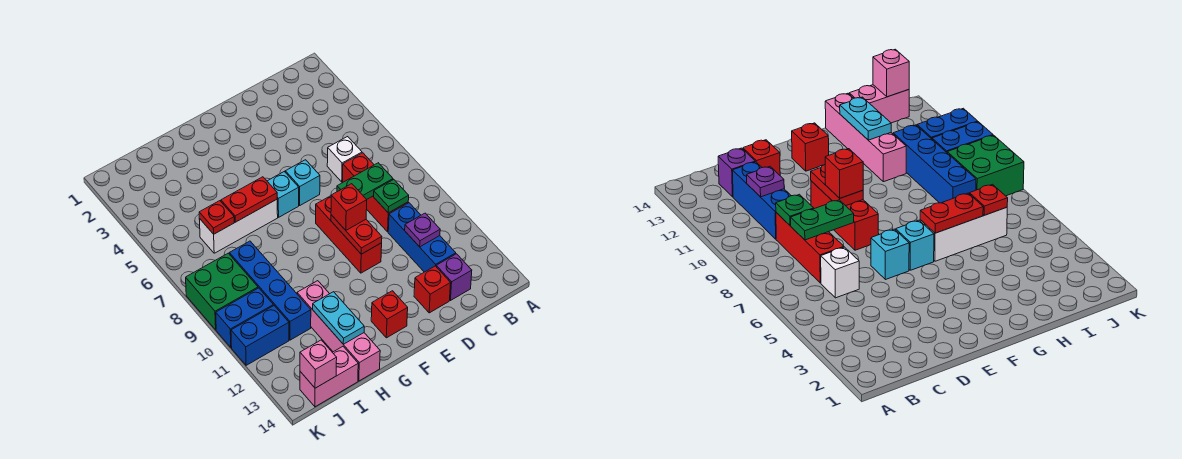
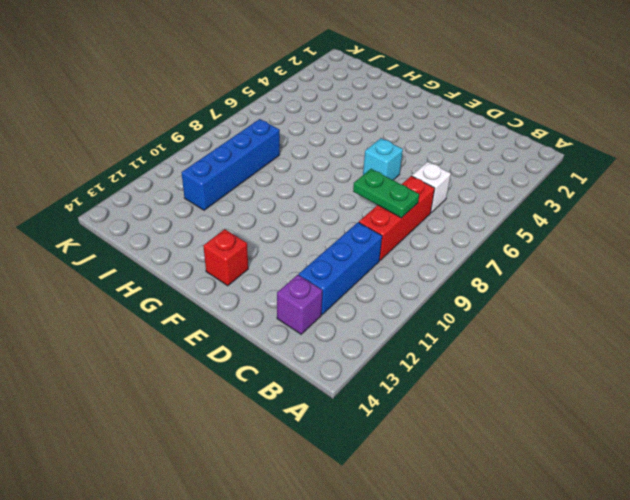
none -> red brick D13 level 1
none -> red brick E8:E10 level 1
none -> cyan brick F6 level 1

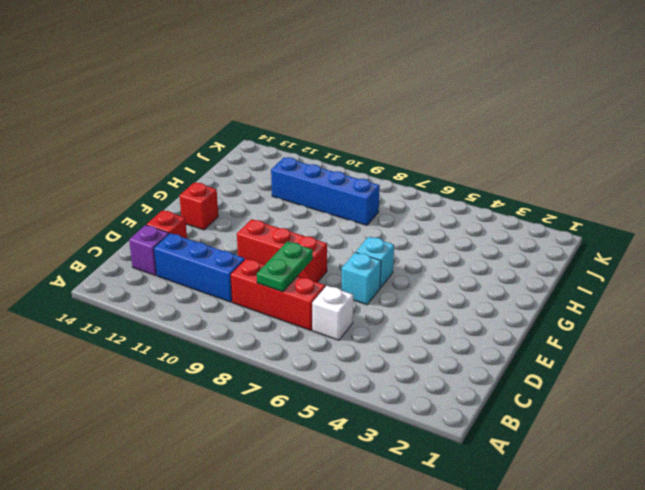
none -> white brick G6:I6 level 1
none -> pink brick H11:H14 level 1
none -> pink brick I14:J14 level 1

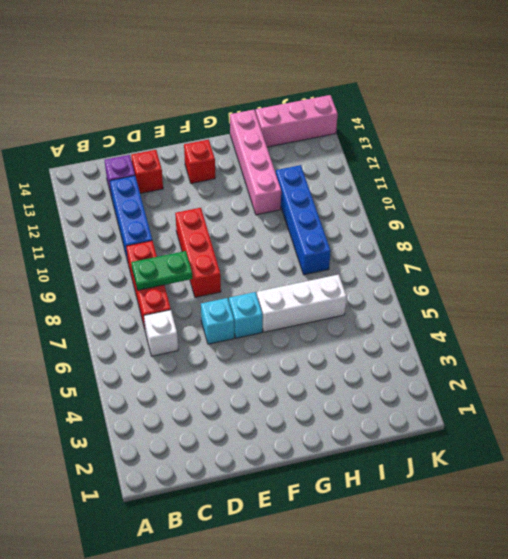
pink brick I14:K14 level 1 -> pink brick I14:J14 level 1
none -> green brick J8:K9 level 1
none -> blue brick J10:K10 level 1
none -> blue brick J11:K11 level 1

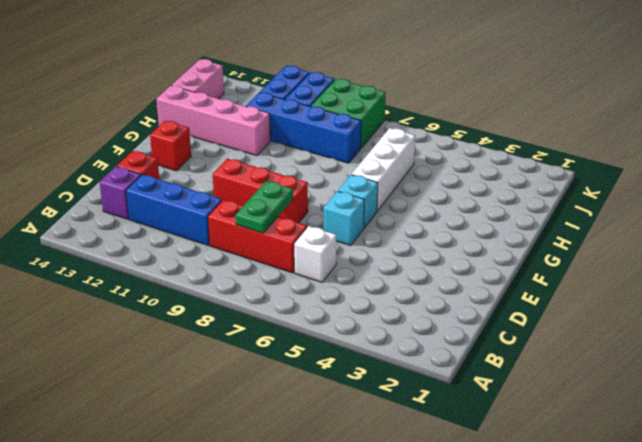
none -> green plate C9 level 2
none -> purple plate C11 level 2
none -> red plate E9:E10 level 2

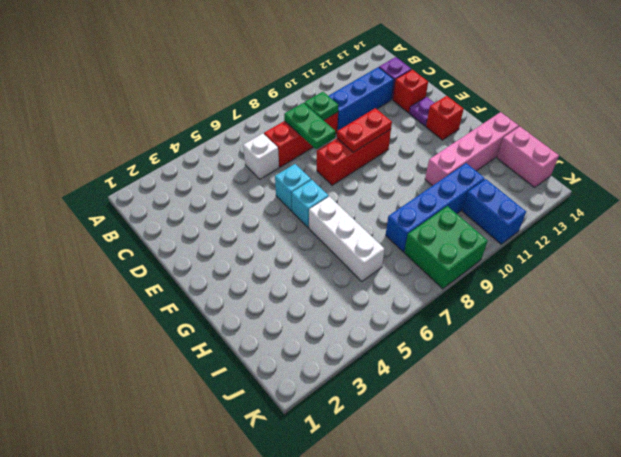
purple plate E13 level 1 -> purple plate C11 level 2
none -> blue brick J10:K10 level 1
none -> red plate G6:H6 level 2
none -> cyan plate H12:H13 level 2

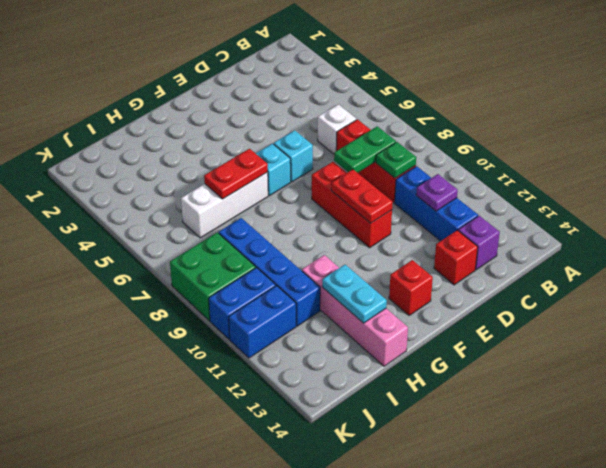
none -> pink brick I14:J14 level 1
none -> red plate I6 level 2
none -> pink brick J14 level 2

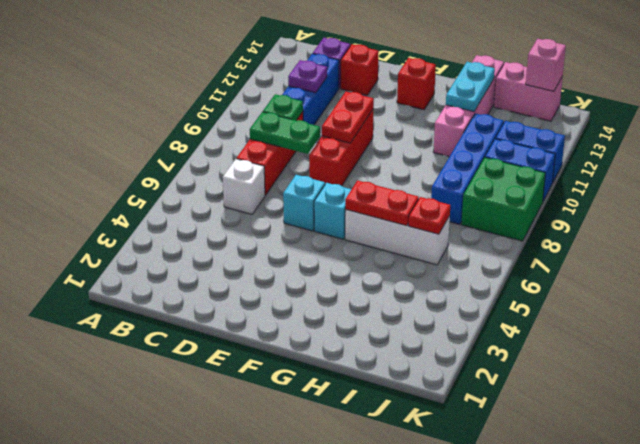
none -> red brick E9 level 3

